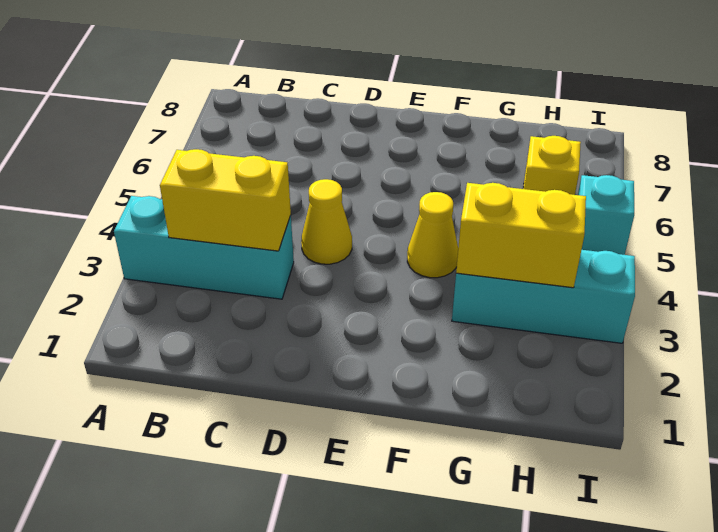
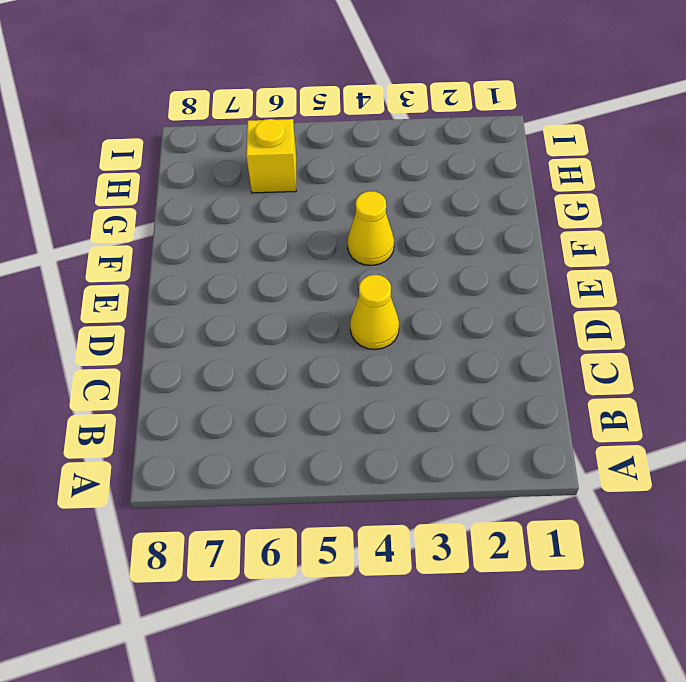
none -> cyan brick A3:C3 level 1
none -> cyan brick G3:I3 level 1

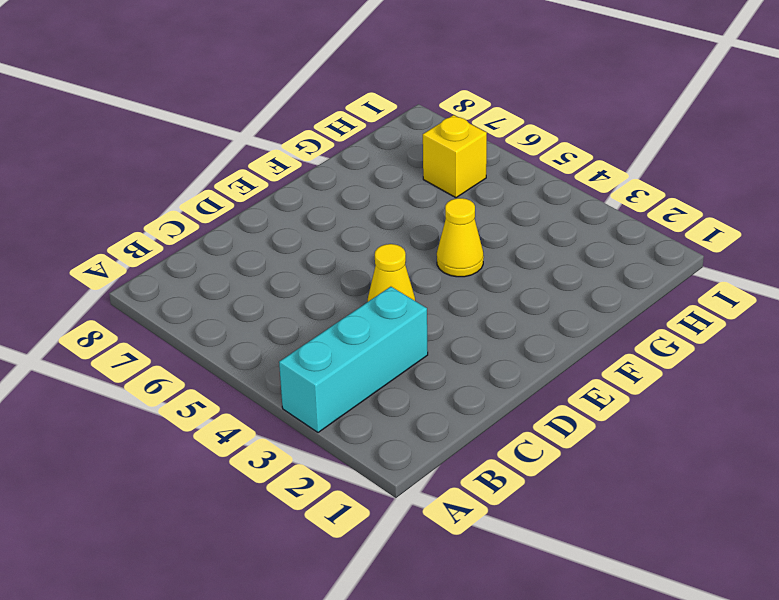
none -> cyan brick G3:I3 level 1
none -> cyan brick I5 level 1

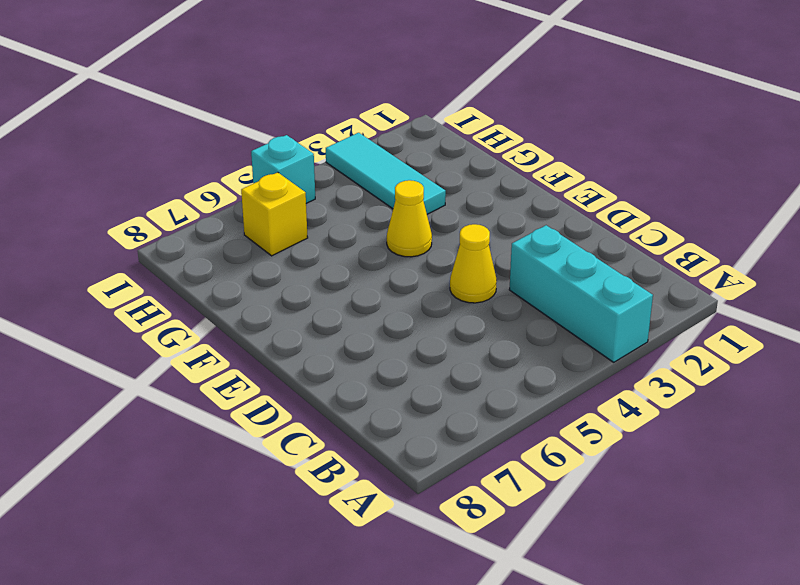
cyan tile G3:I3 level 1 -> cyan brick G3:I3 level 1
none -> yellow brick B3:C3 level 2
none -> yellow brick G3:H3 level 2

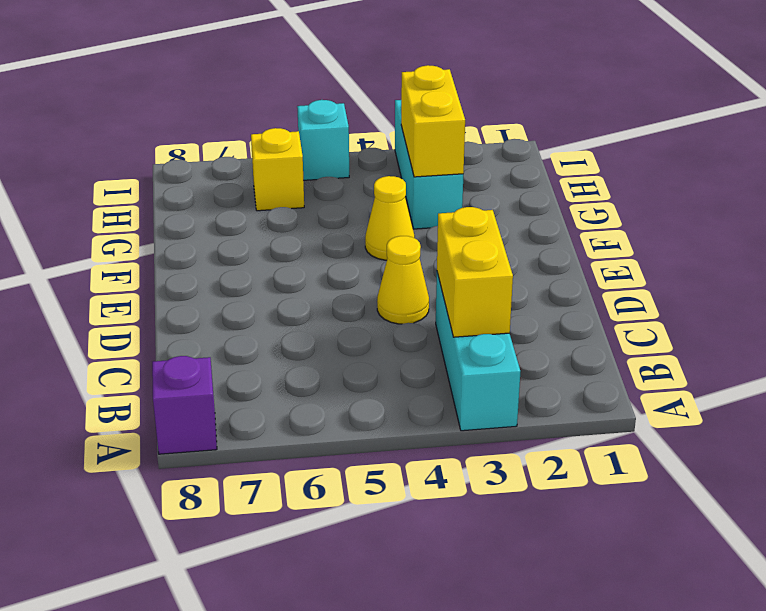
purple brick A8 level 1 -> none

